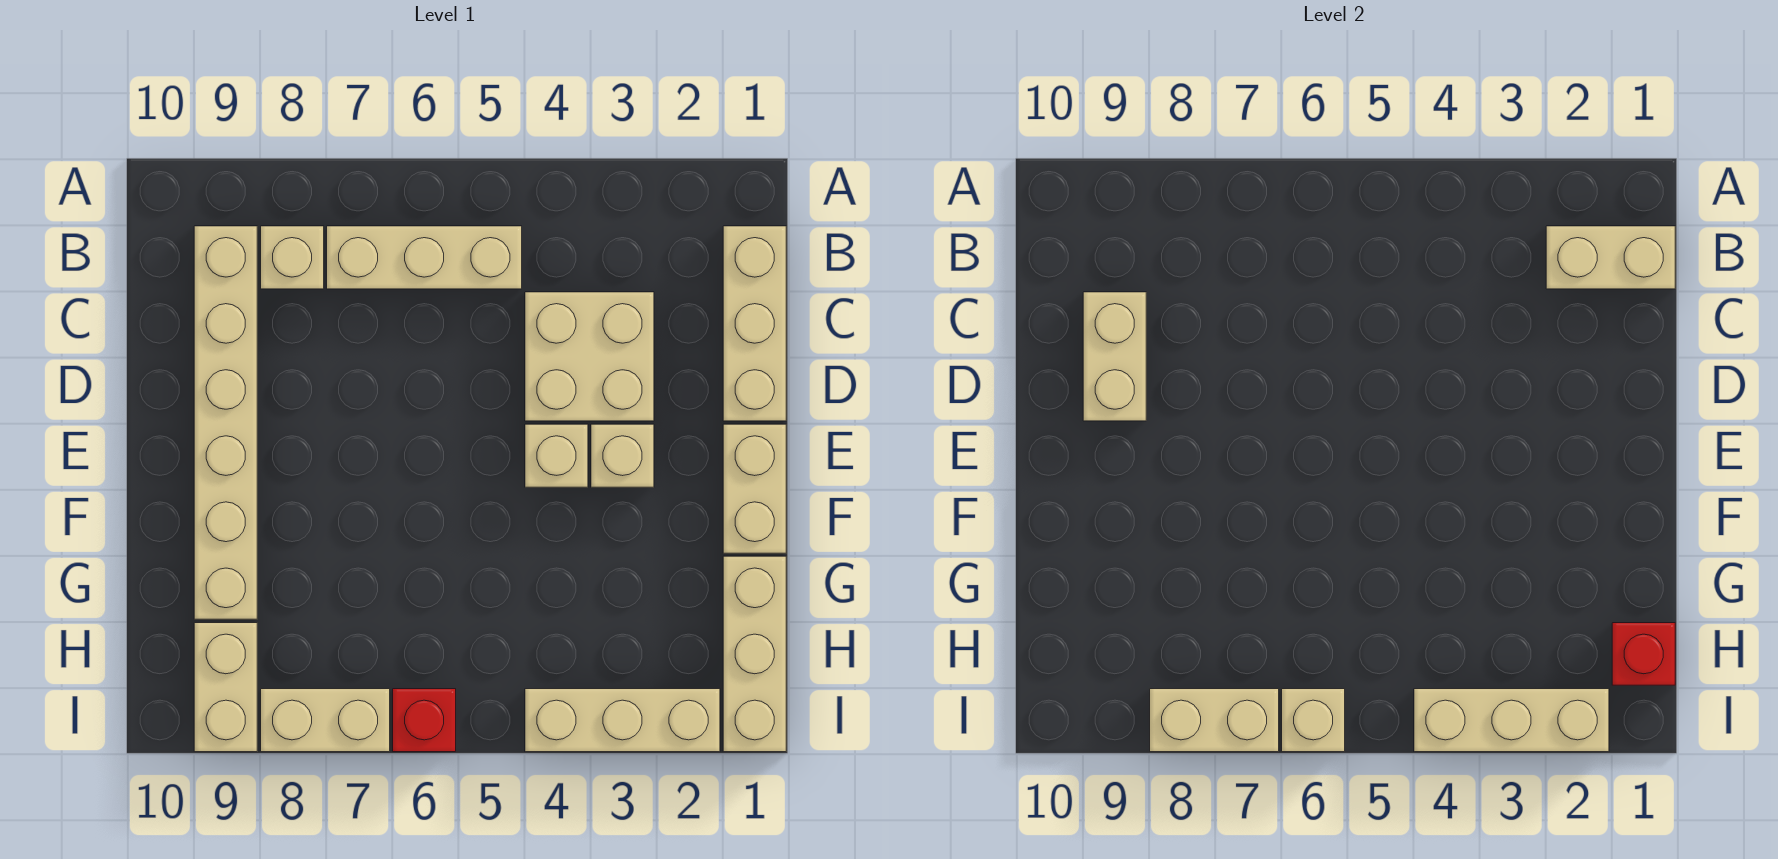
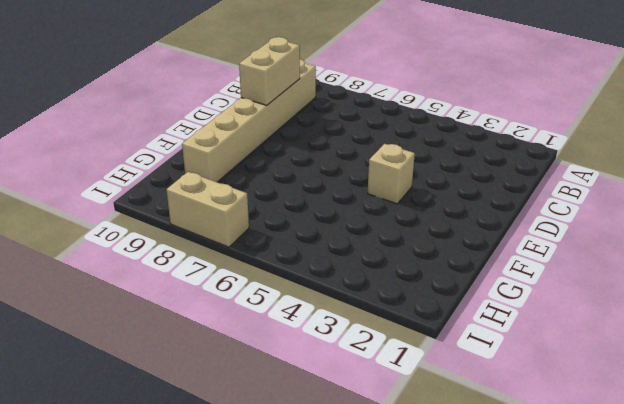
none -> tan brick B1:D1 level 1
none -> tan brick B5:B7 level 1
none -> tan brick B8 level 1

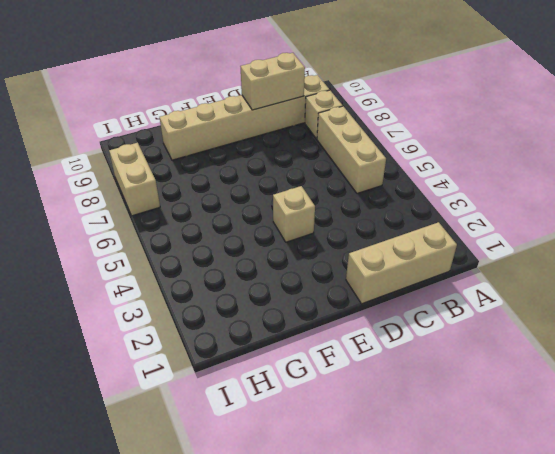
none -> tan brick C3:D4 level 1
none -> tan brick E1:F1 level 1
none -> tan brick E3 level 1

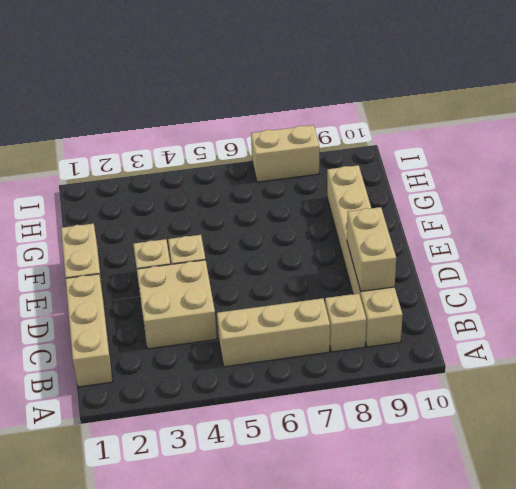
none -> tan brick G1:I1 level 1
none -> tan brick H9:I9 level 1
none -> tan brick I2:I4 level 1

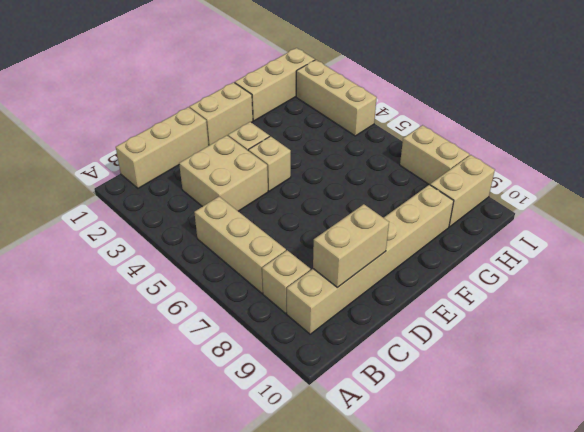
none -> red brick I6 level 1
none -> tan brick B1:B2 level 2
none -> red brick H1 level 2

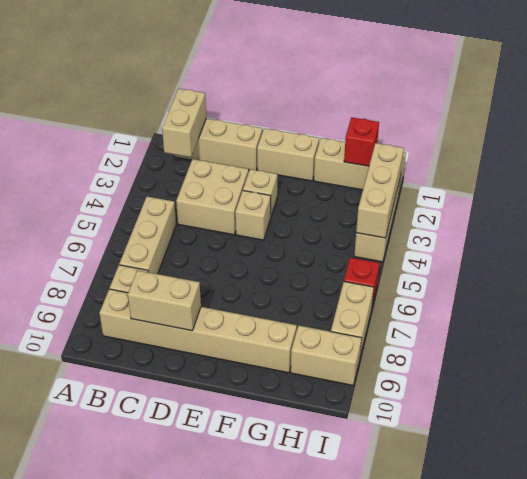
none -> tan brick I6 level 2
none -> tan brick I7:I8 level 2

